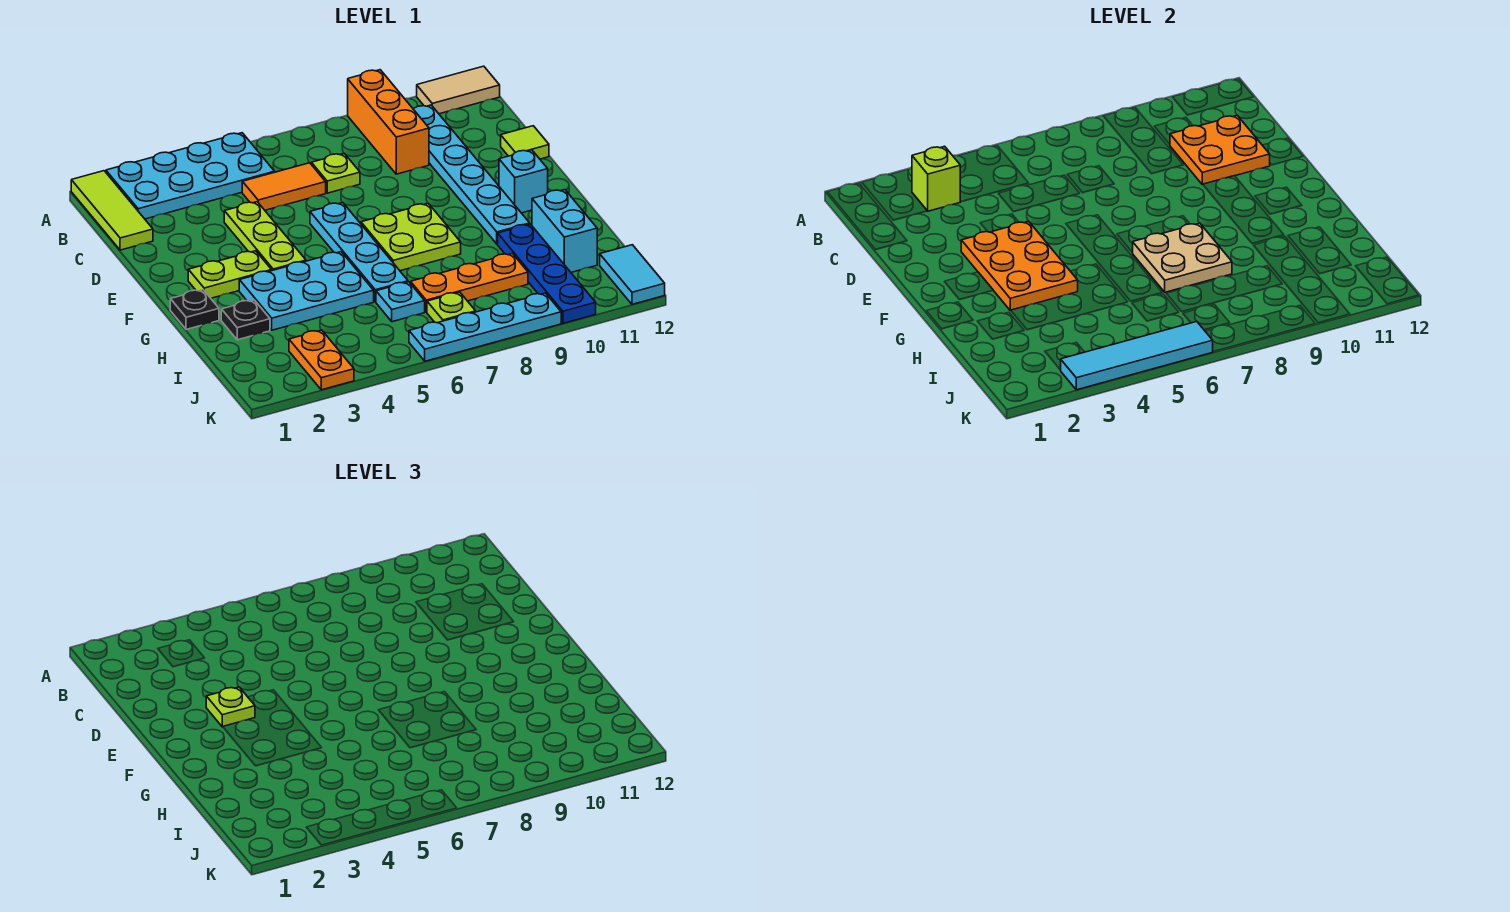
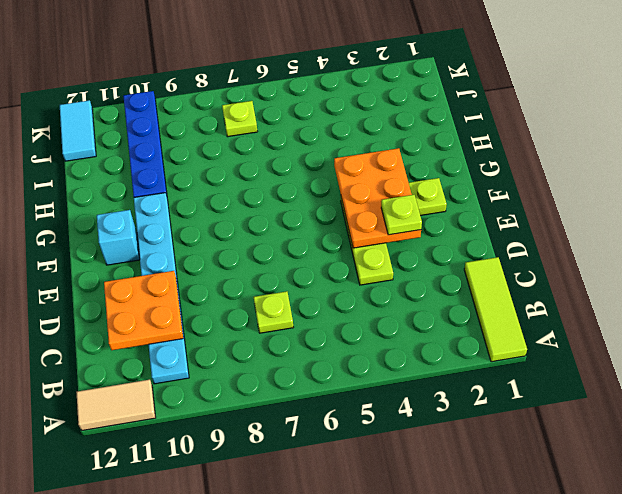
none -> cyan plate A2:B5 level 1
none -> orange brick A9:C9 level 1
none -> orange tile C5:C6 level 1
none -> lime tile D12 level 1

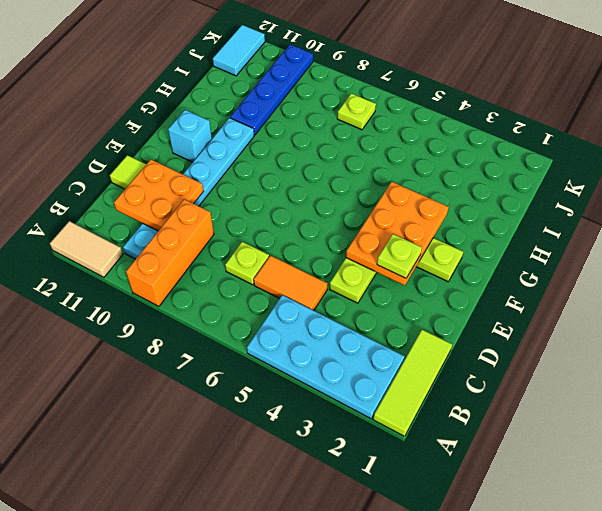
none -> cyan plate E6:H6 level 1
none -> lime plate F7:G8 level 1
none -> black plate G1 level 1
none -> cyan plate G3:H5 level 1

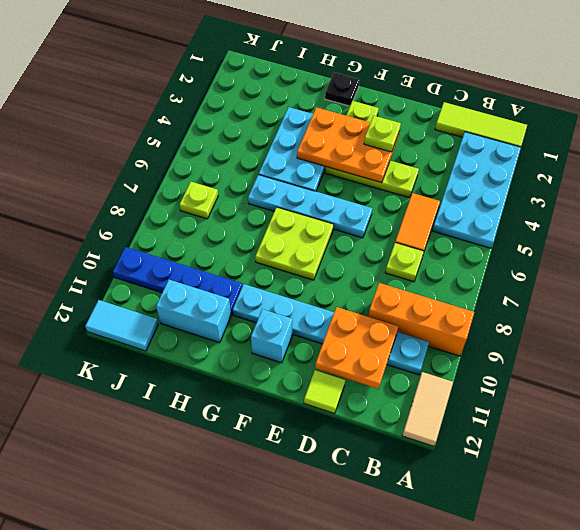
none -> black plate H2 level 1
none -> cyan plate I6 level 1
none -> orange plate I7:I9 level 1
none -> orange plate J3:K3 level 1

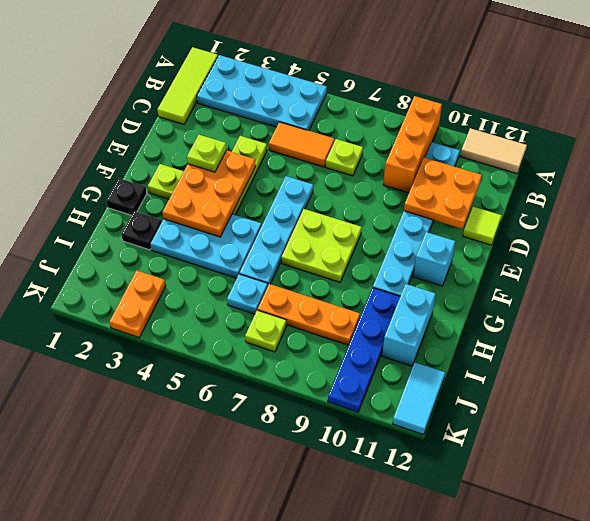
none -> cyan plate K6:K9 level 1
none -> lime brick B3 level 2
none -> tan plate G7:H8 level 2
none -> cyan tile K3:K6 level 2

